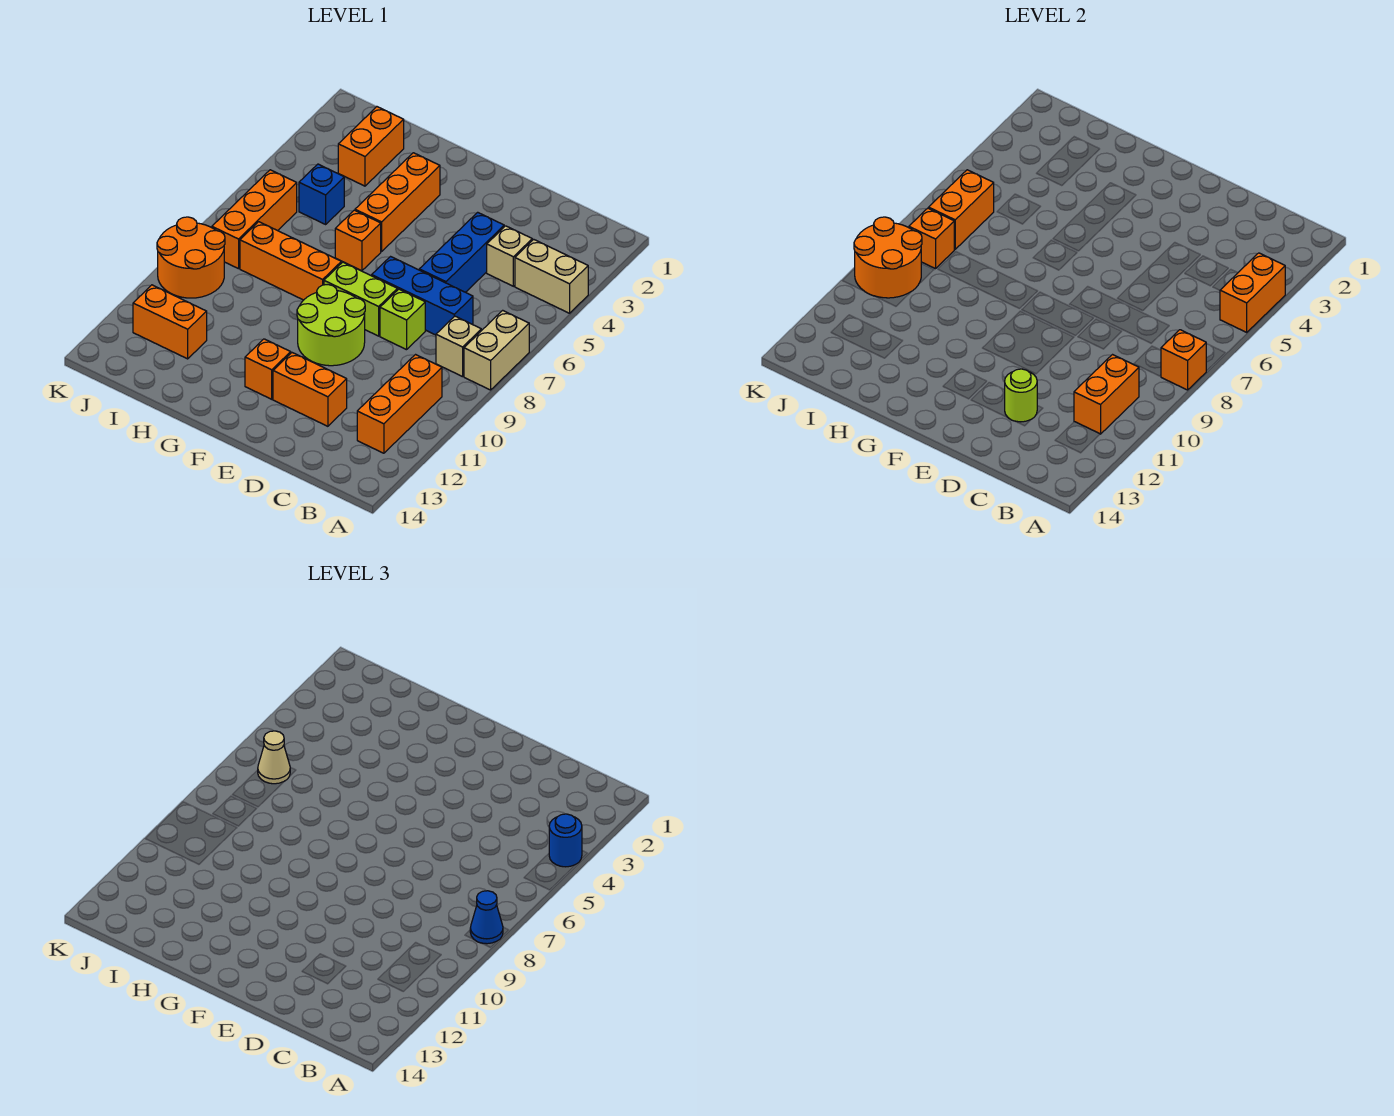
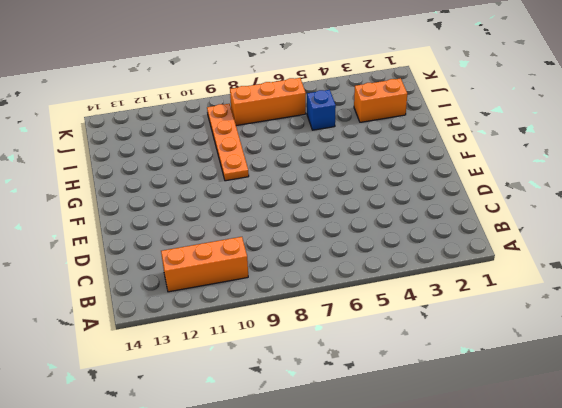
orange plate G9:J9 level 1 -> orange round brick J9:K10 level 1
none -> tan brick A4:B4 level 1
none -> tan brick A7:A8 level 1
none -> tan brick B8 level 1
none -> tan brick C4 level 1

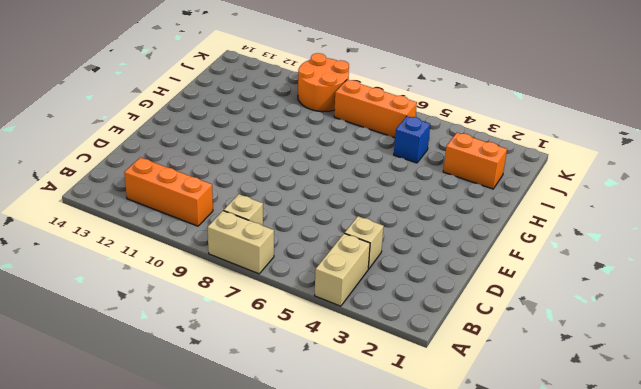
none -> blue brick C7:E7 level 1
none -> blue brick D4:D6 level 1
none -> lime brick D8 level 1
none -> orange brick D12:E12 level 1

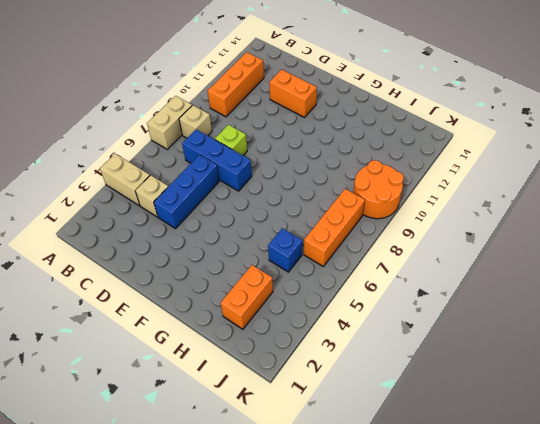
none -> lime brick E8:F8 level 1
none -> lime round brick E9:F10 level 1
none -> orange brick F12 level 1
none -> orange brick G3:G5 level 1

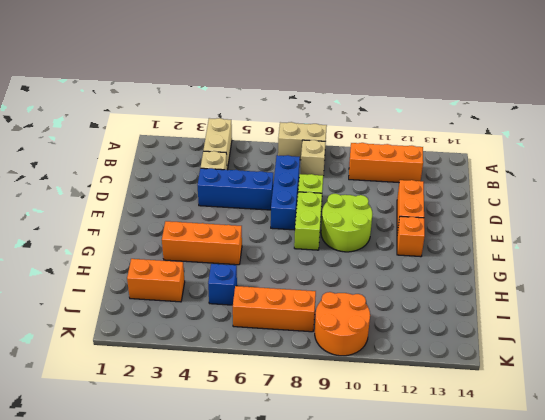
none -> orange brick G6 level 1
none -> orange brick G8:I8 level 1
none -> orange brick I12:J12 level 1
none -> orange brick A4:A5 level 2

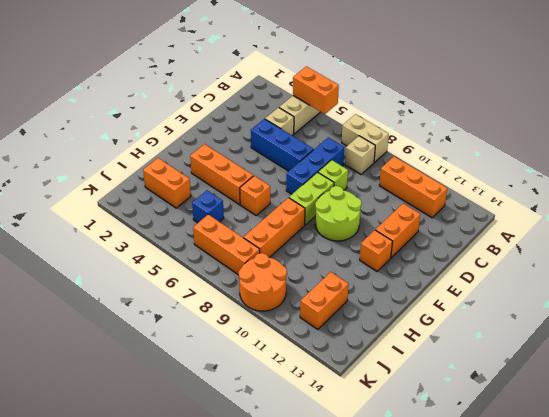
none -> orange brick A8 level 2
none -> orange brick B10:B11 level 2
none -> lime round brick D12 level 2
none -> orange brick J6:J7 level 2

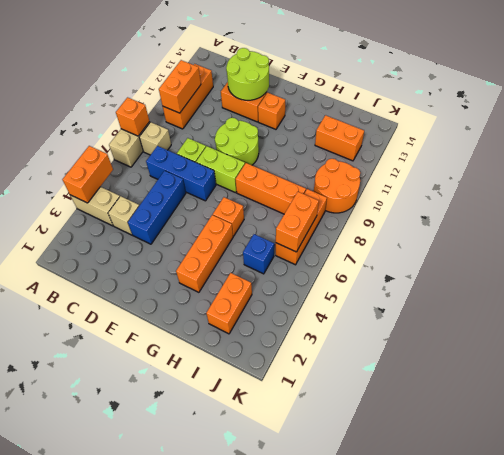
lime round brick D12:E13 level 2 -> lime round brick D12 level 2
none -> orange brick J8 level 2
none -> orange round brick J9:K10 level 2
none -> blue round brick A4 level 3
none -> blue cone A8 level 3

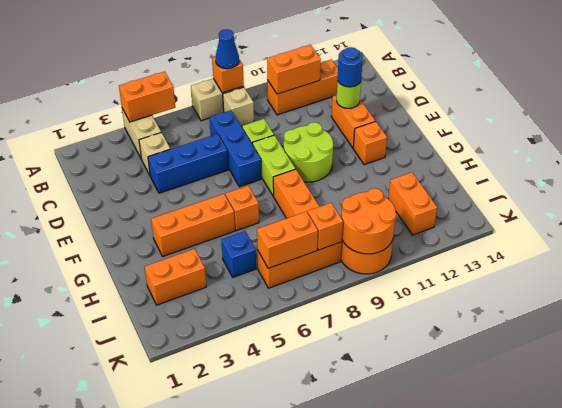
blue round brick D12 level 3 -> blue round brick A4 level 3
none -> tan cone J6 level 3

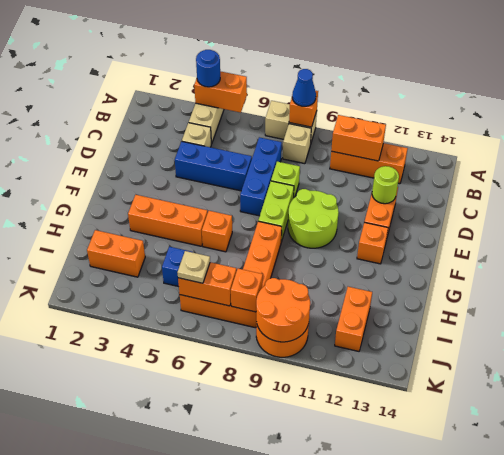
tan plate J6 level 3 -> tan cone J6 level 3

